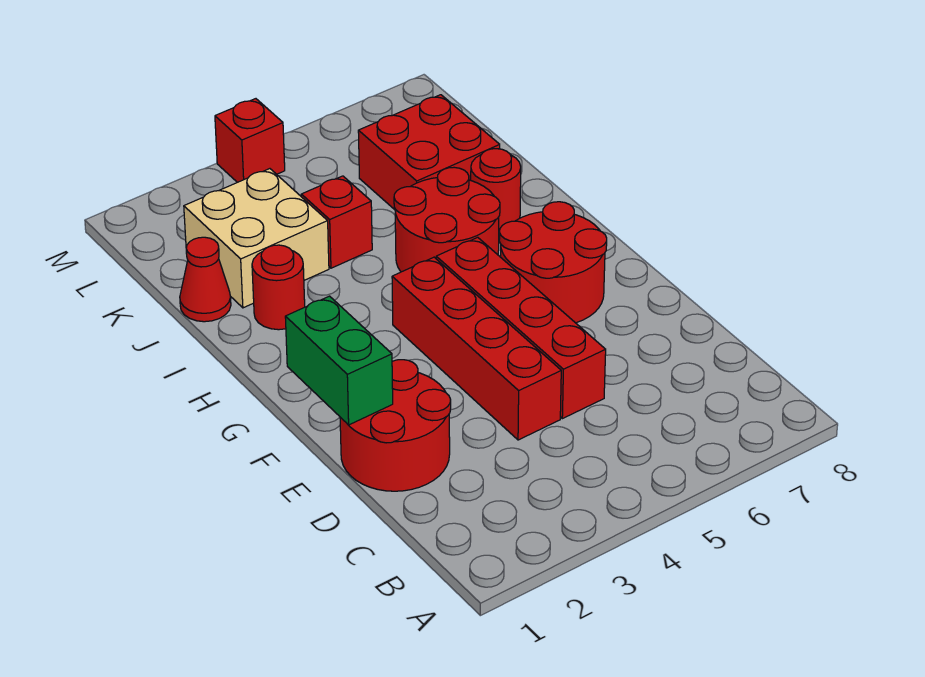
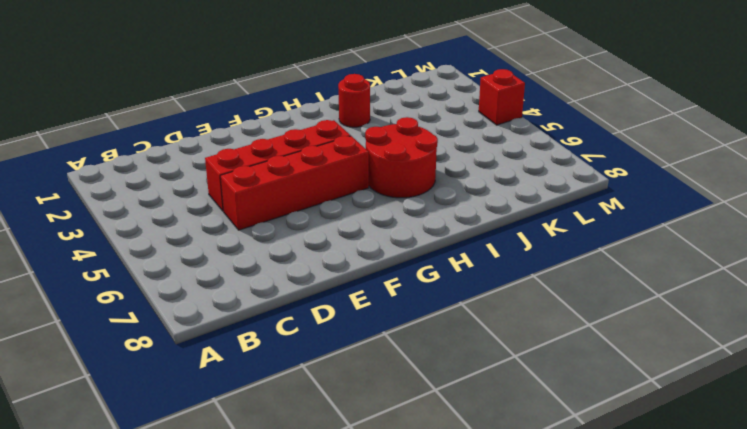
none -> red round brick D1:E2 level 1
none -> red round brick F6:G7 level 1
none -> red round brick I7 level 1

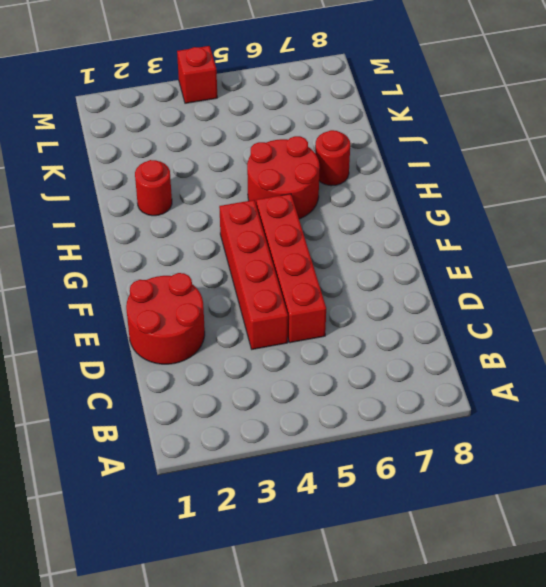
none -> red round brick F6:G7 level 1
none -> red cone J1 level 1
none -> tan brick J2:K3 level 1

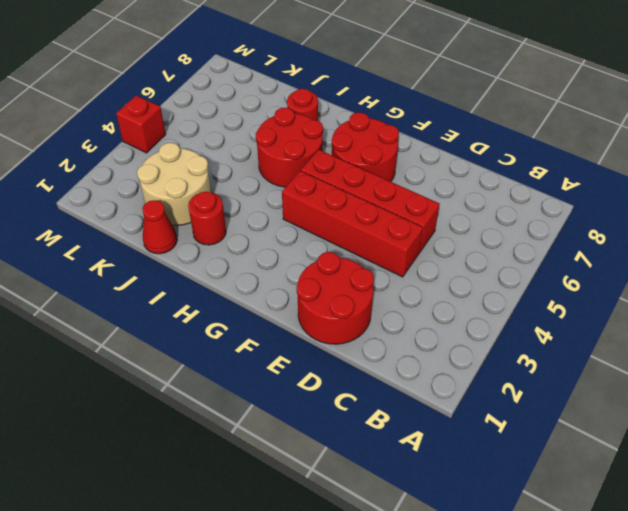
tan round brick J2:K3 level 1 -> tan brick J2:K3 level 1
none -> red brick J4 level 1
none -> red brick J6:K7 level 1
none -> green brick E1:F1 level 2

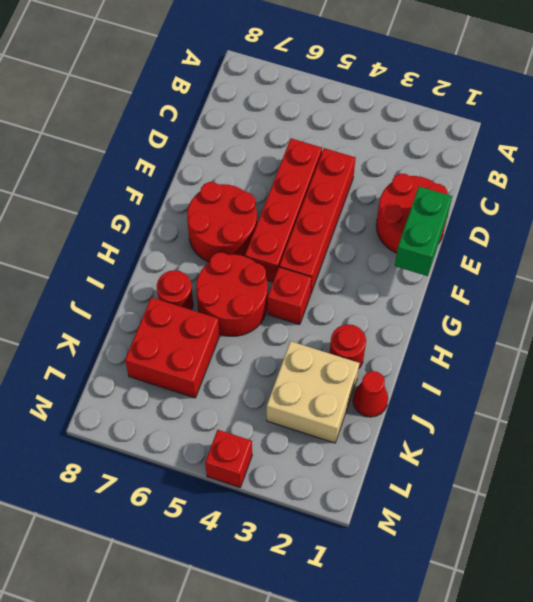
red brick H4 level 1 -> red brick J4 level 1

